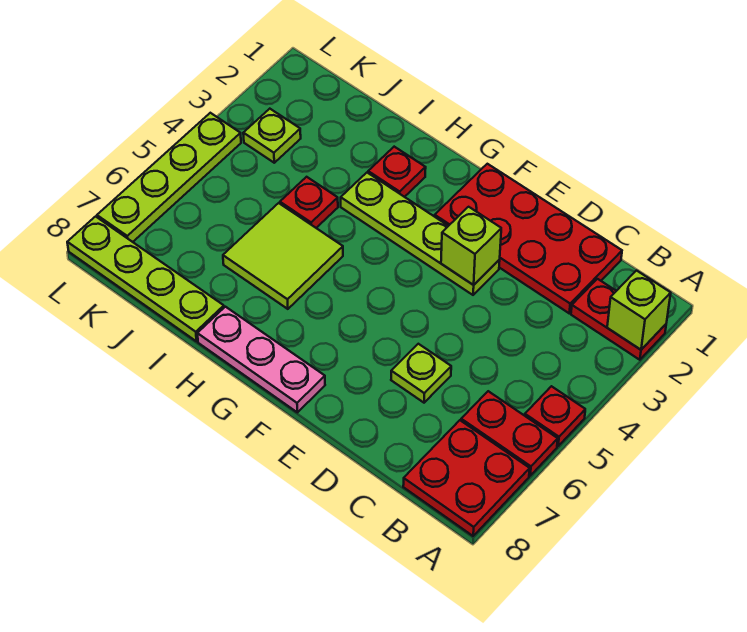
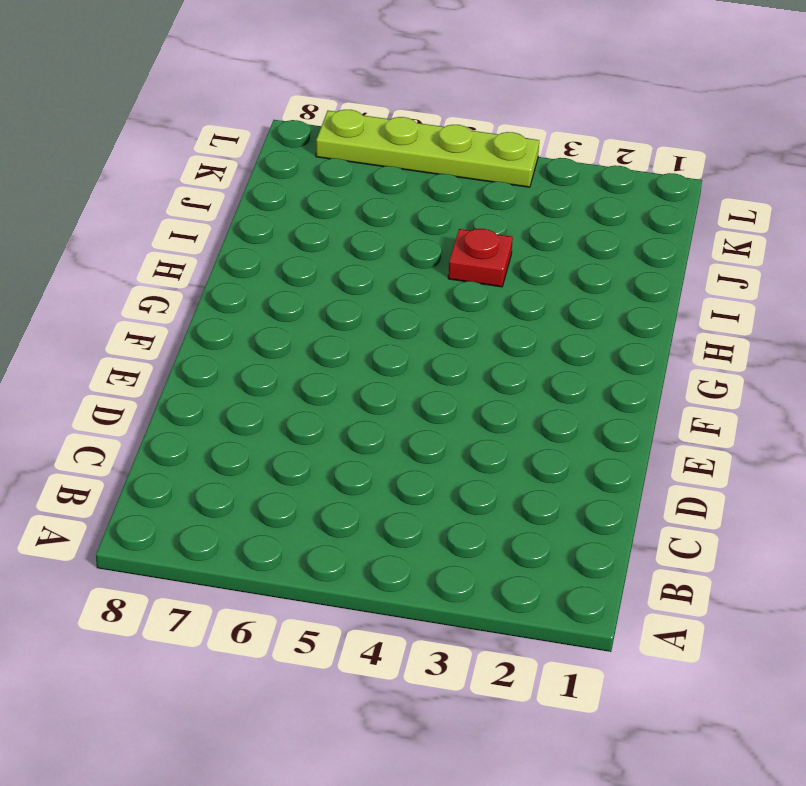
none -> red plate A2:B2 level 1
none -> red plate A5 level 1
none -> red plate A6:B6 level 1

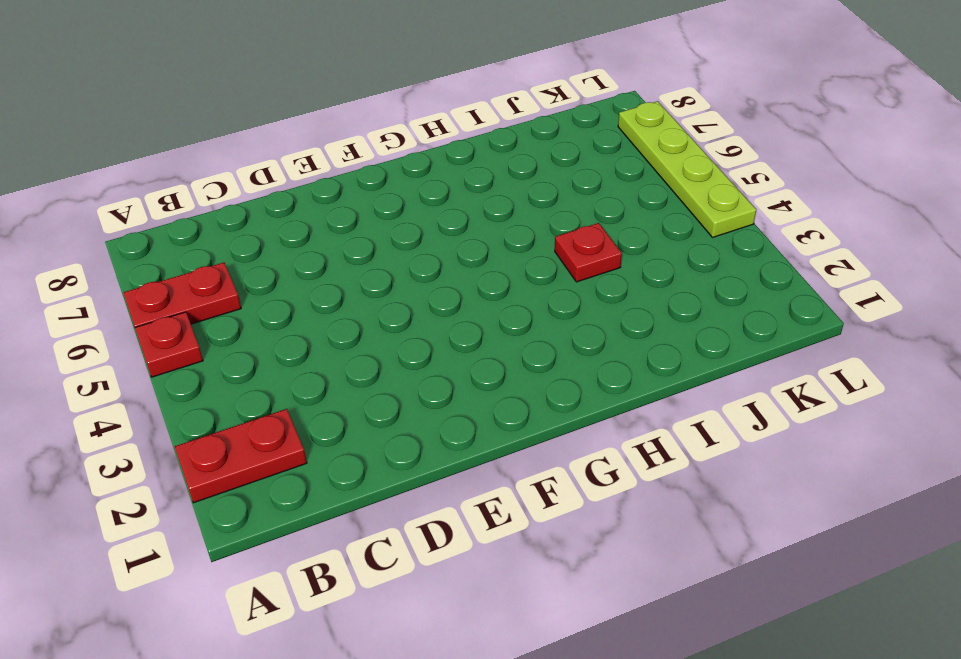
none -> red plate A7:B8 level 1
none -> red plate C1:F2 level 1
none -> lime plate D6 level 1

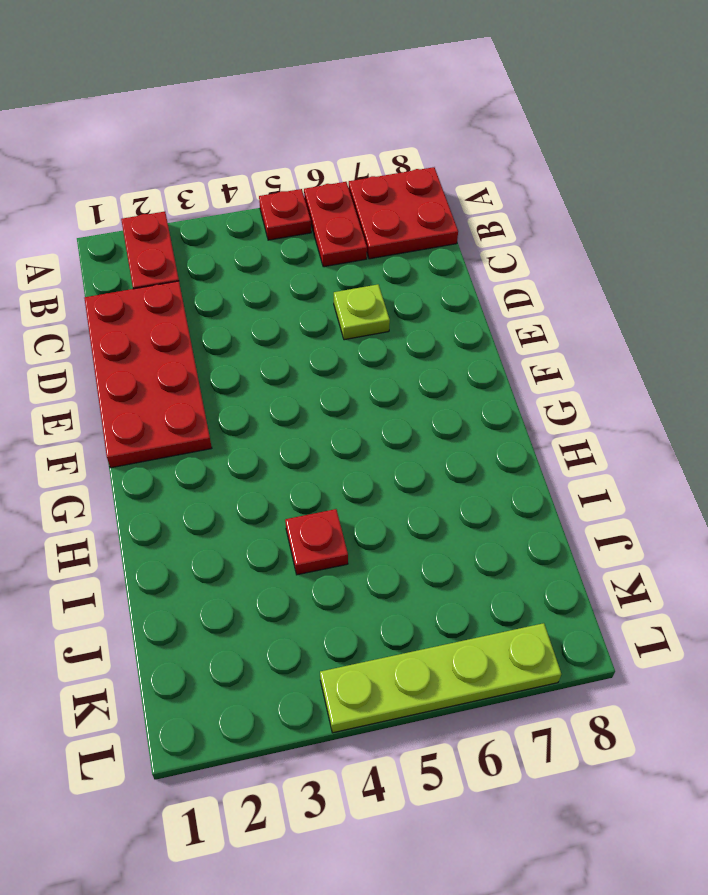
none -> lime plate E3:H3 level 1
none -> pink plate F8:H8 level 1
none -> red plate H2 level 1

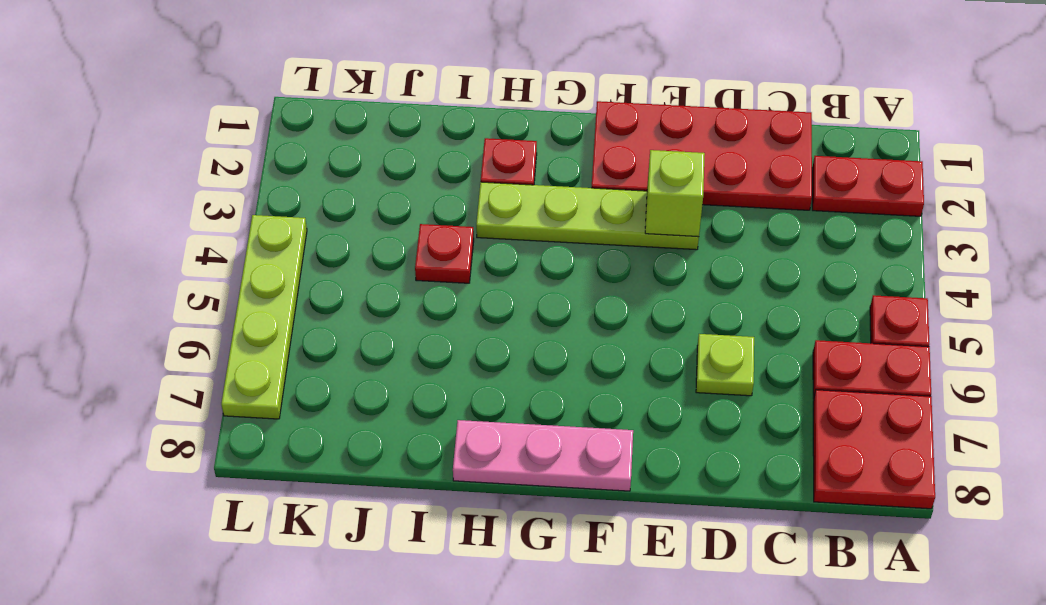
none -> lime tile H5:I6 level 1
none -> lime plate I8:L8 level 1
none -> lime plate K3 level 1

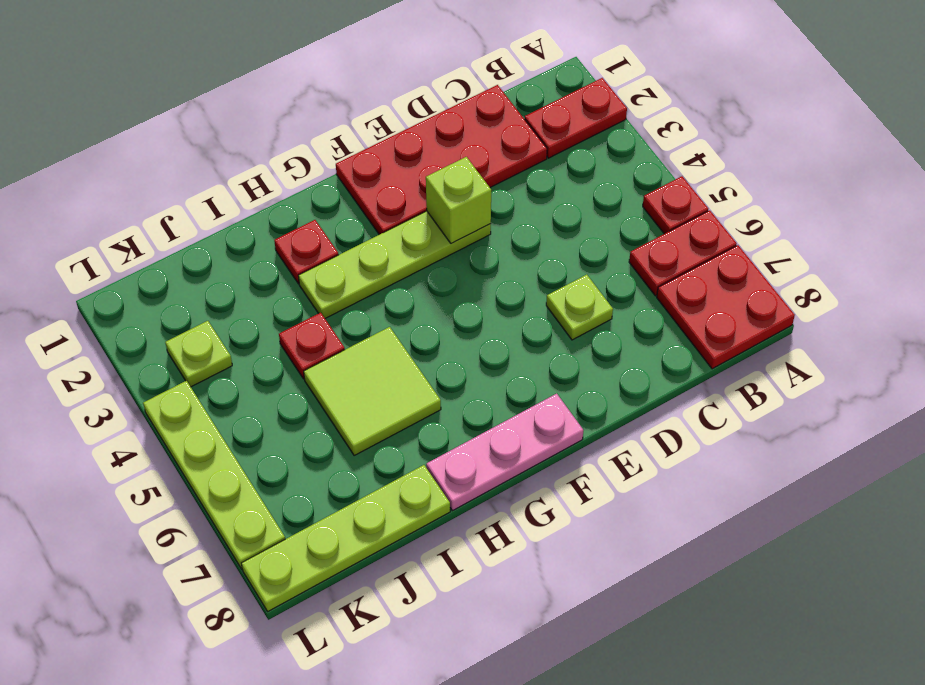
none -> lime brick A2 level 2

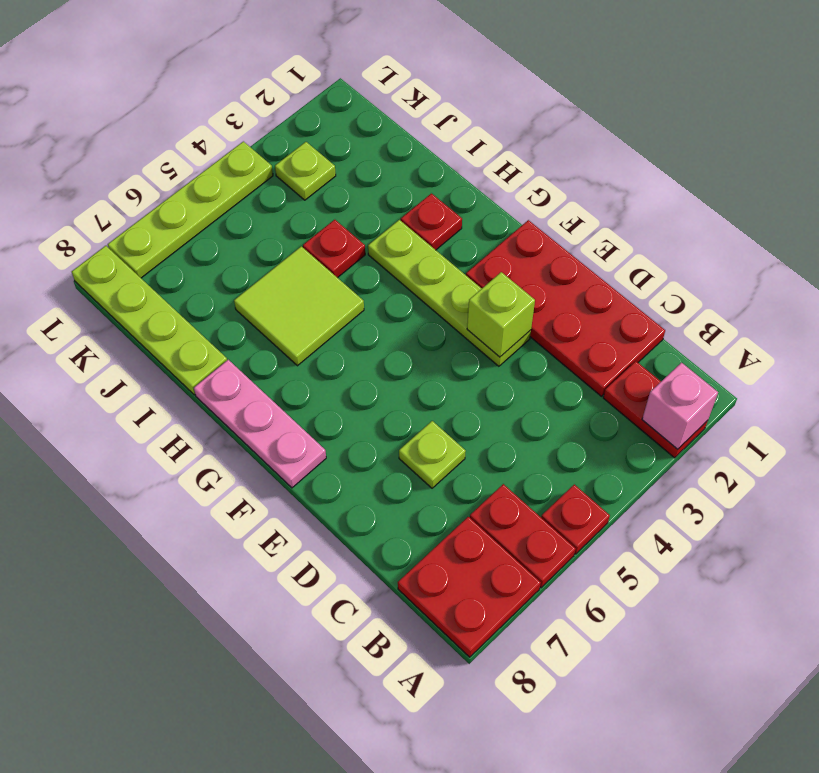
pink brick A2 level 2 -> lime brick A2 level 2

